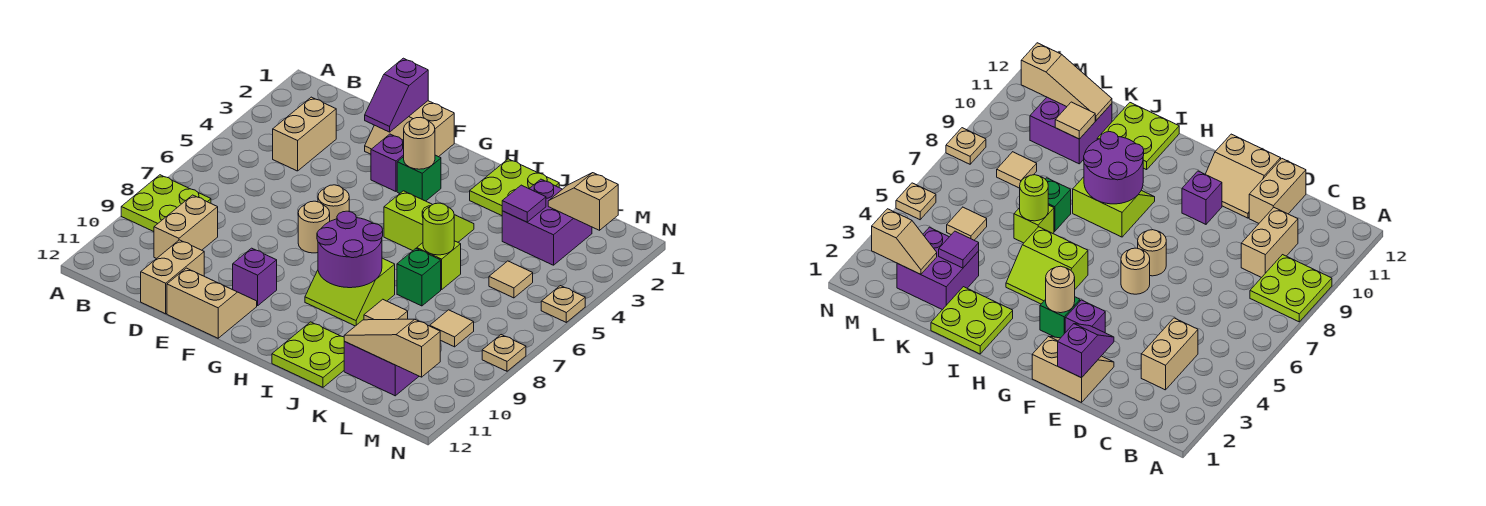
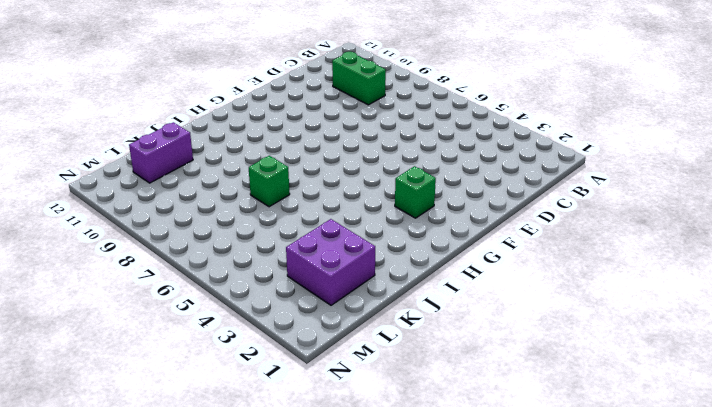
green brick C9:C10 level 1 -> tan brick C9:C10 level 1
purple brick K11:L11 level 1 -> purple brick K10:L11 level 1
none -> lime plate A8:B9 level 1
none -> tan brick C3:C4 level 1
none -> tan brick D11:D12 level 1
none -> tan slope E1:F2 level 1 top 1

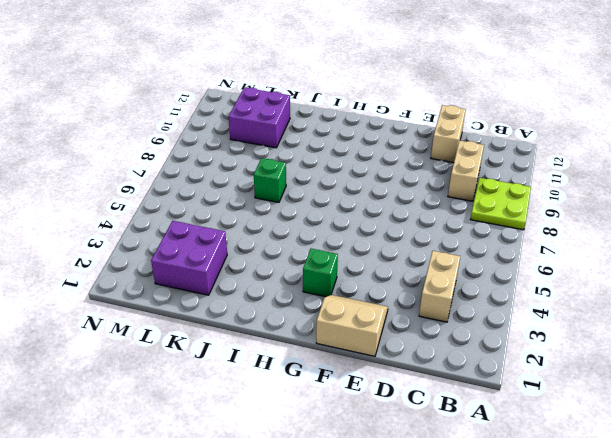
none -> tan slope E11:F12 level 1 top 12
none -> purple brick F3 level 1
none -> tan round brick F6 level 1
none -> tan round brick F7 level 1

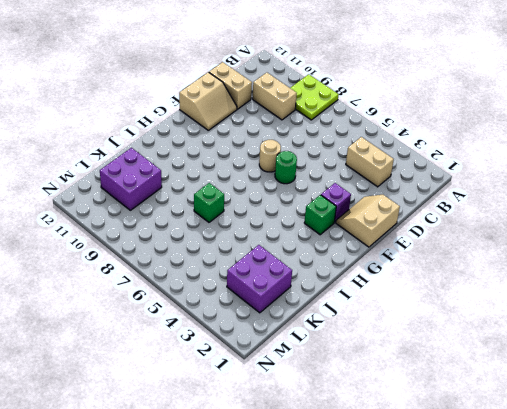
green round brick F6 level 1 -> tan round brick F6 level 1
none -> purple brick F10 level 1
none -> lime slope H4:I5 level 1 top 5
none -> lime slope H8:I9 level 1 top 8
none -> lime plate I1:J2 level 1

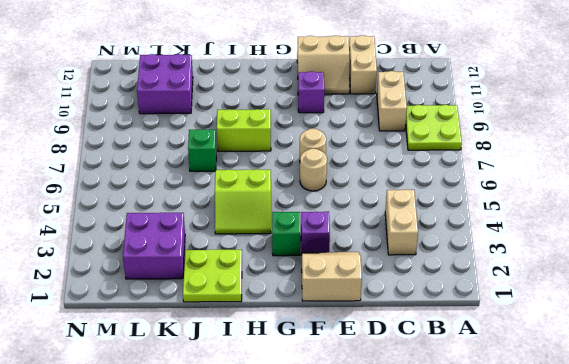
none -> lime plate I11:J12 level 1
none -> lime brick J6 level 1
none -> tan tile L5 level 1
none -> tan tile L8 level 1

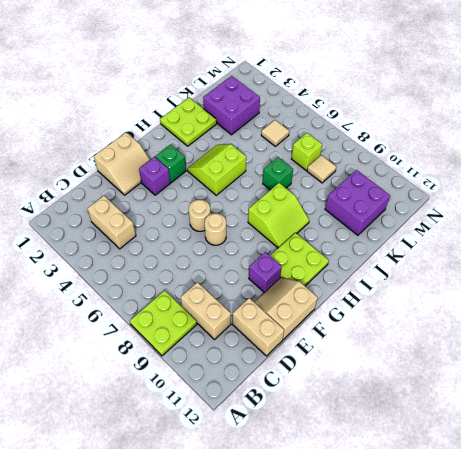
lime plate G10:H11 level 1 -> lime plate I11:J12 level 1
lime brick L7 level 1 -> lime brick J6 level 1
none -> tan plate N5 level 1
none -> tan plate N8 level 1
none -> purple slope E1:E2 level 2 top 1
none -> tan round brick G3 level 2

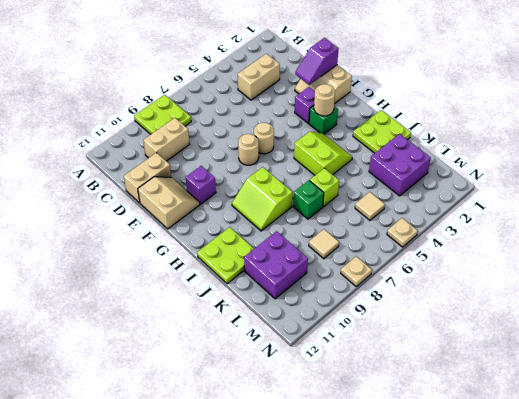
none -> purple round brick H8:I9 level 2
none -> lime round brick J6 level 2
none -> purple tile K3 level 2
none -> tan tile K10 level 2

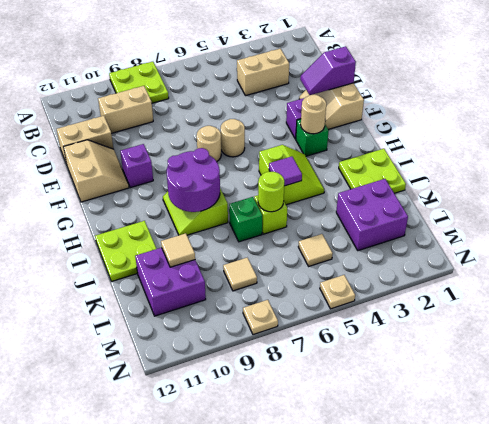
purple tile I5 level 2 -> purple tile K3 level 2
none -> tan slope K11:M11 level 2 top M
none -> tan slope L2:M2 level 2 top M

